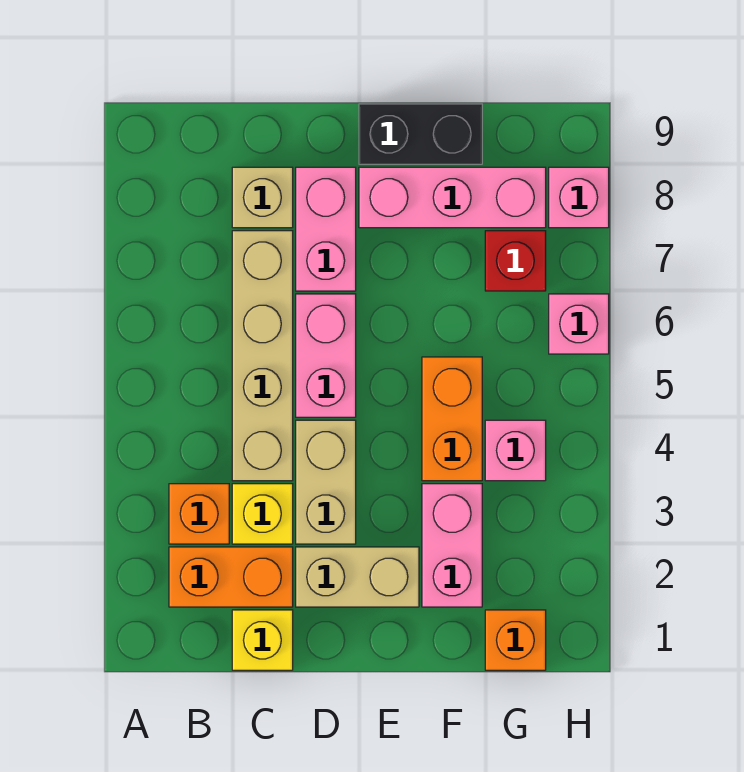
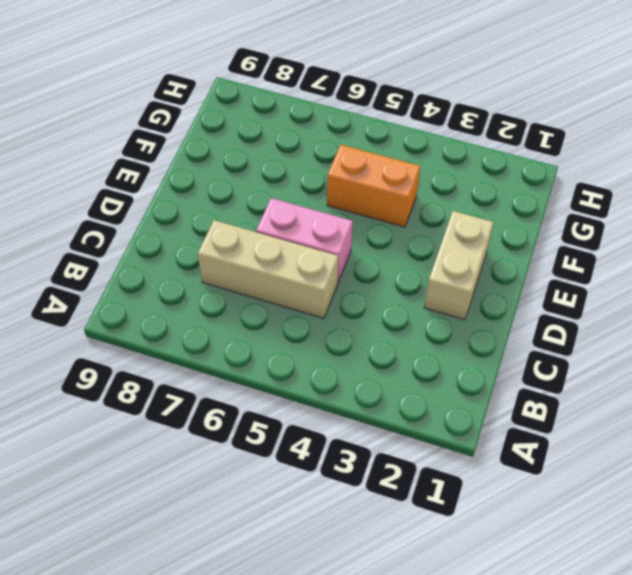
tan brick C5:C7 level 1 -> tan brick C4:C7 level 1
none -> orange brick B2:C2 level 1
none -> orange brick B3 level 1
none -> yellow brick C1 level 1

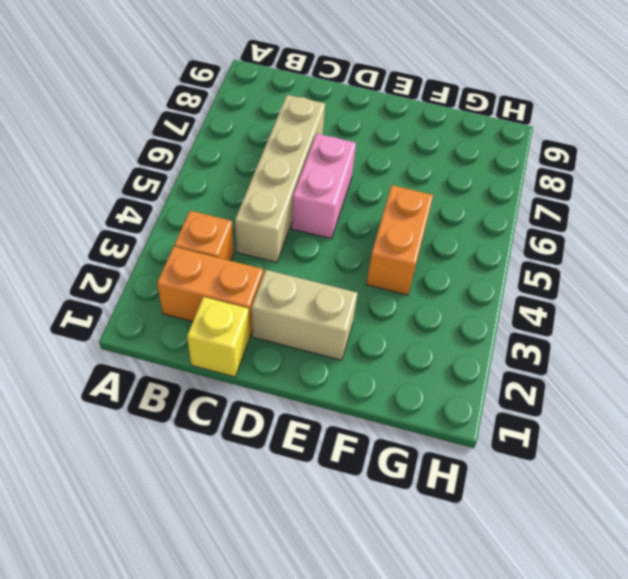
none -> yellow brick C3 level 1
none -> tan brick C8 level 1
none -> tan brick D3:D4 level 1

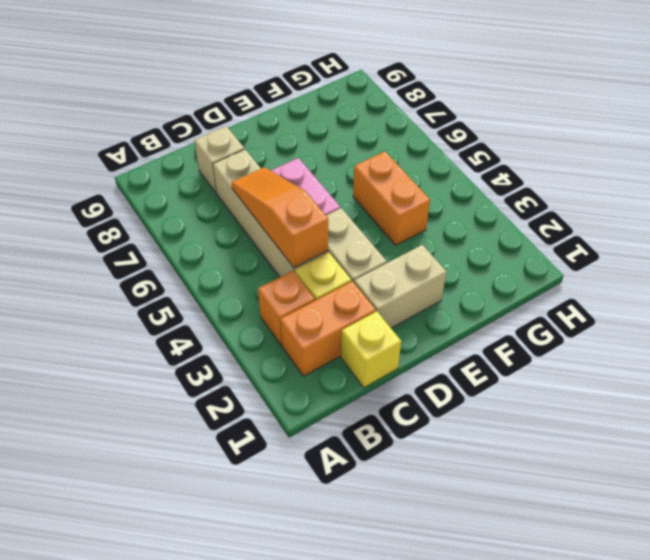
orange slope C4:C6 level 2 top 4 -> none
none -> pink brick D7:D8 level 1
none -> pink brick E8:G8 level 1
none -> black brick E9:F9 level 1

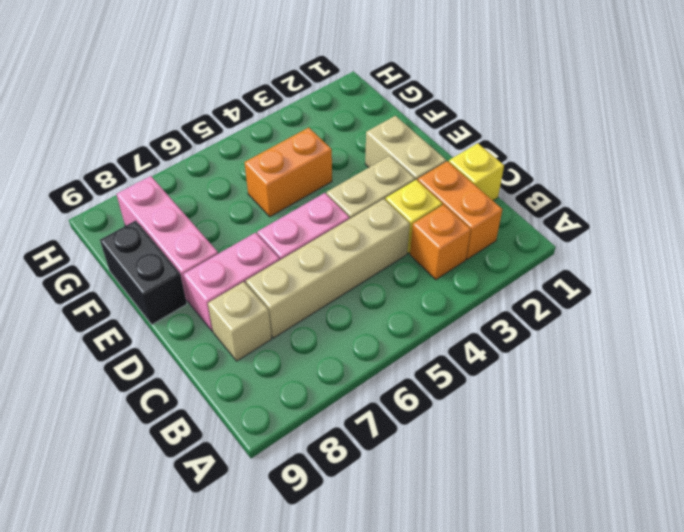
none -> pink brick F2:F3 level 1
none -> orange brick G1 level 1
none -> pink brick G4 level 1

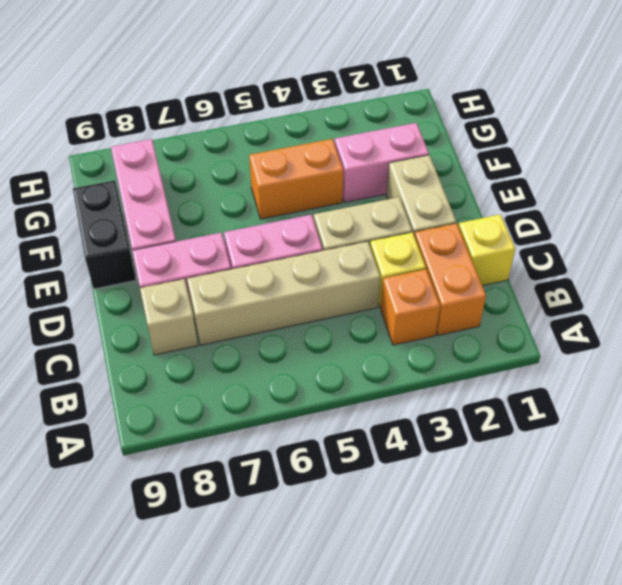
none -> orange brick G1 level 1
none -> pink brick G4 level 1
none -> red brick G7 level 1

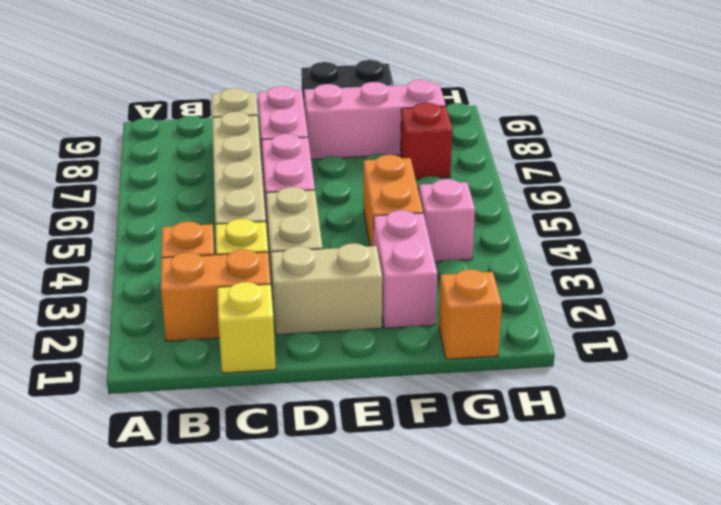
none -> pink brick H6 level 1
none -> pink brick H8 level 1

